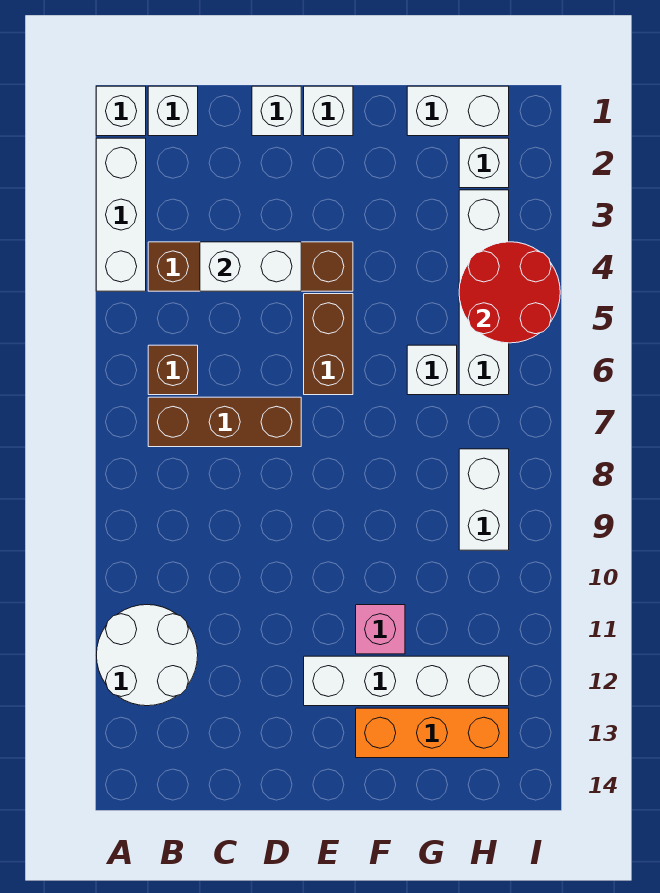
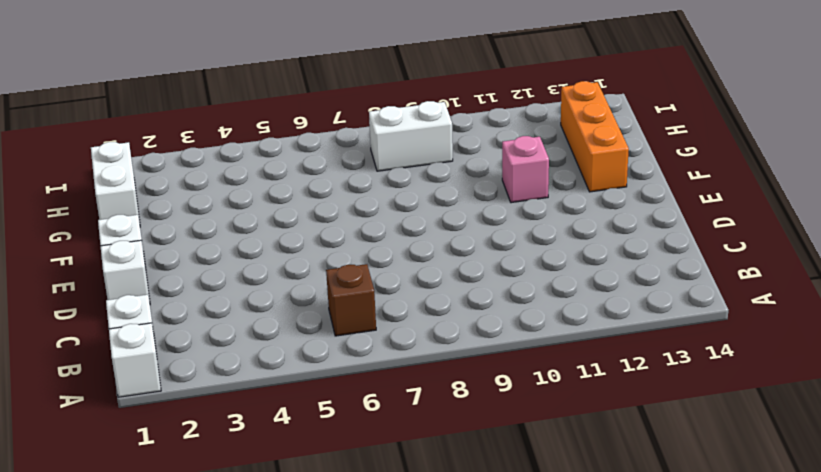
none -> white brick A2:A4 level 1
none -> white round brick A11:B12 level 1
none -> brown brick B4:E4 level 1

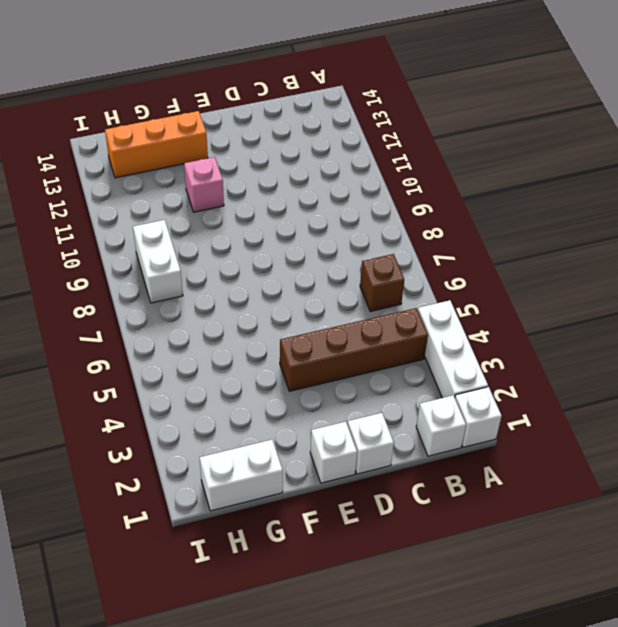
none -> white round brick A11:B12 level 1
none -> brown brick B7:D7 level 1
none -> brown brick E5:E6 level 1

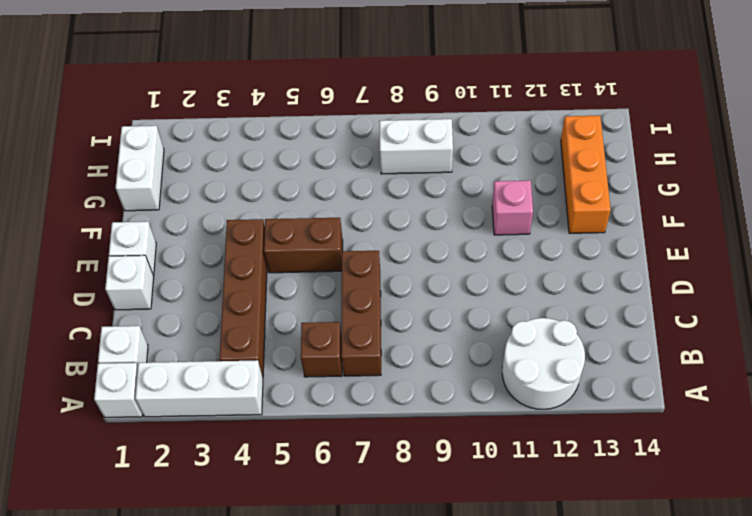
none -> white brick E12:H12 level 1
none -> white brick G6 level 1
none -> white brick H2 level 1

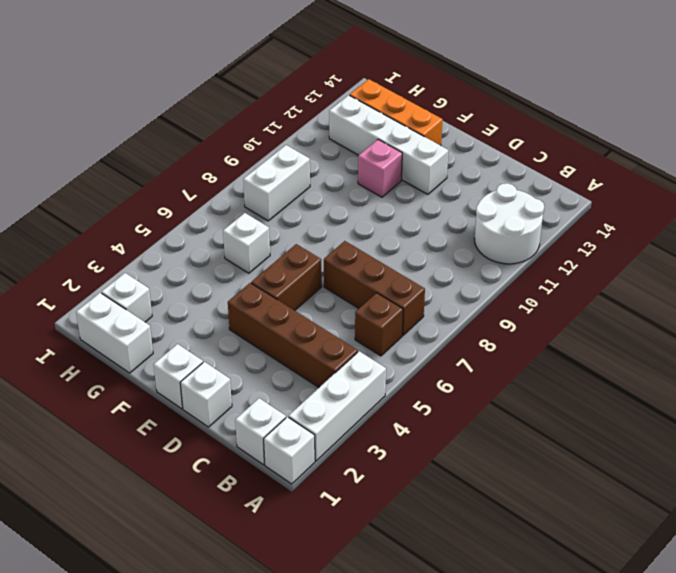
none -> white brick H3:H6 level 1
none -> white brick C4:D4 level 2
none -> red round brick H4:I5 level 2

